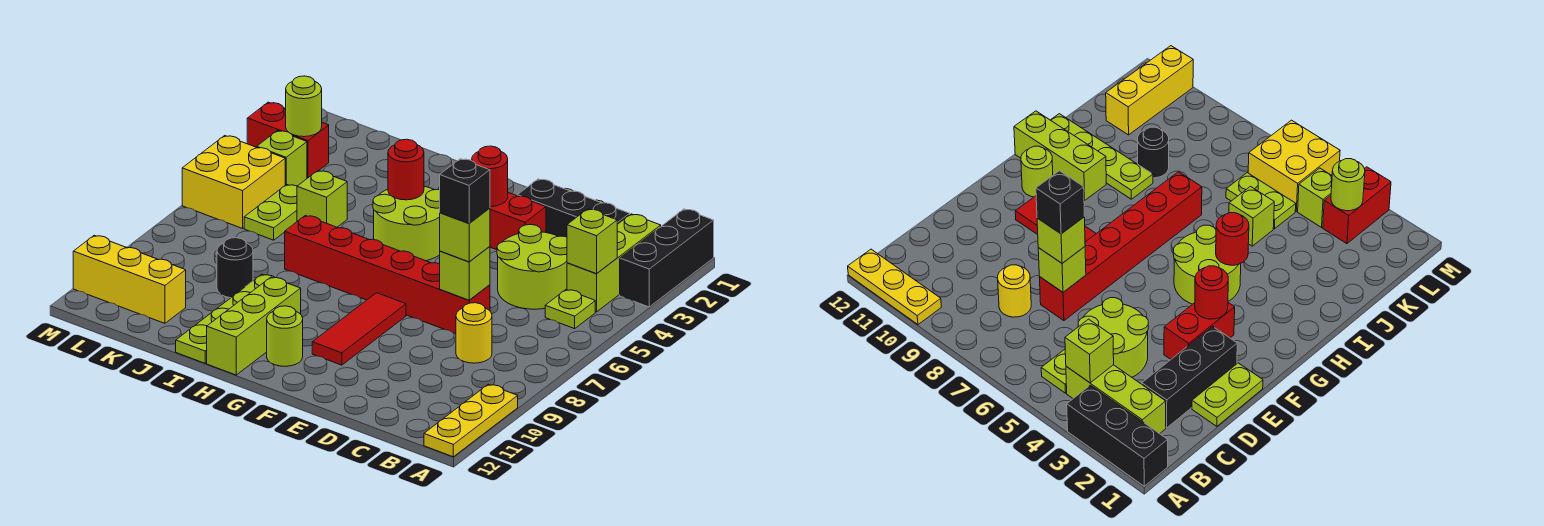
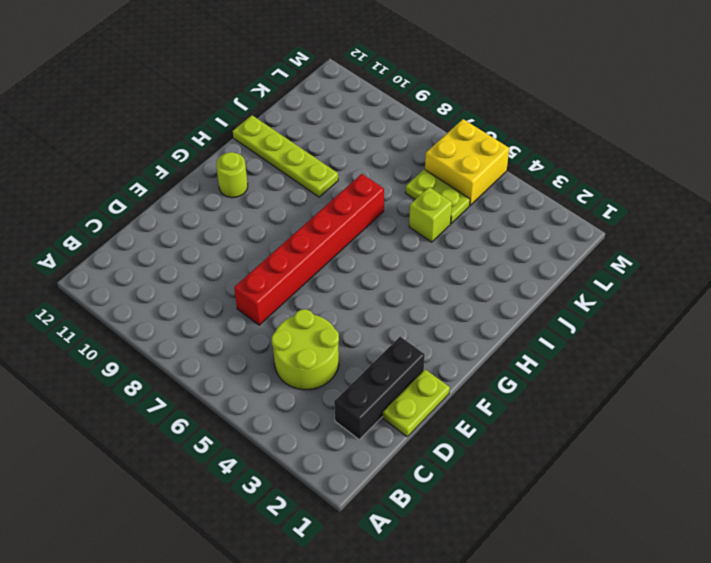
none -> black brick A1:A3 level 1
none -> yellow plate A10:A12 level 1
none -> lime brick B2:B4 level 1

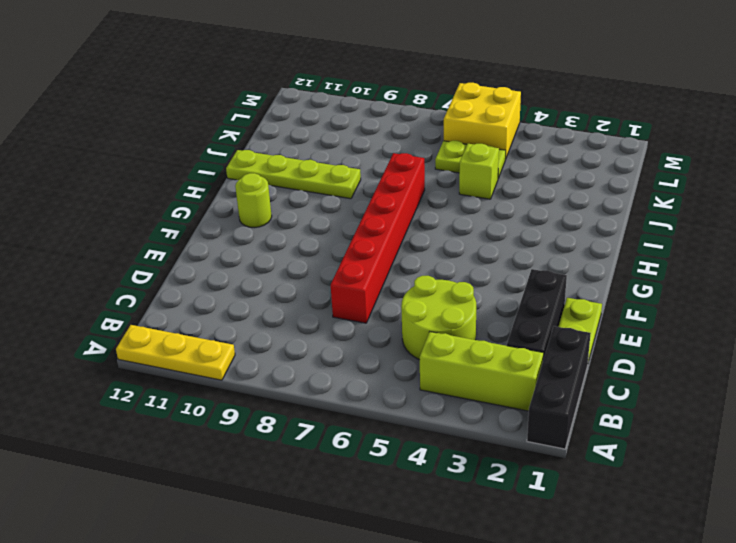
black brick A1:C1 level 1 -> black brick A1:A3 level 1
none -> lime plate B5 level 1
none -> yellow round brick C8 level 1
none -> red brick E3:F3 level 1

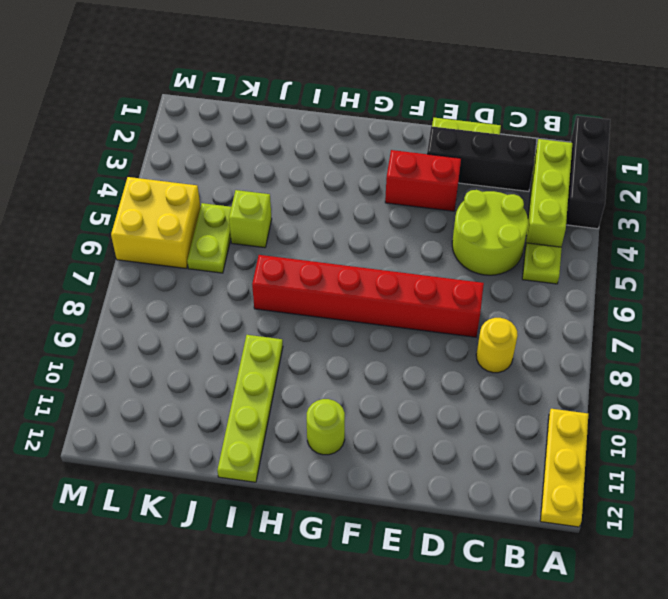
none -> red tile F8:F10 level 1
none -> lime round brick G4:H5 level 1
none -> lime brick H10:H12 level 1

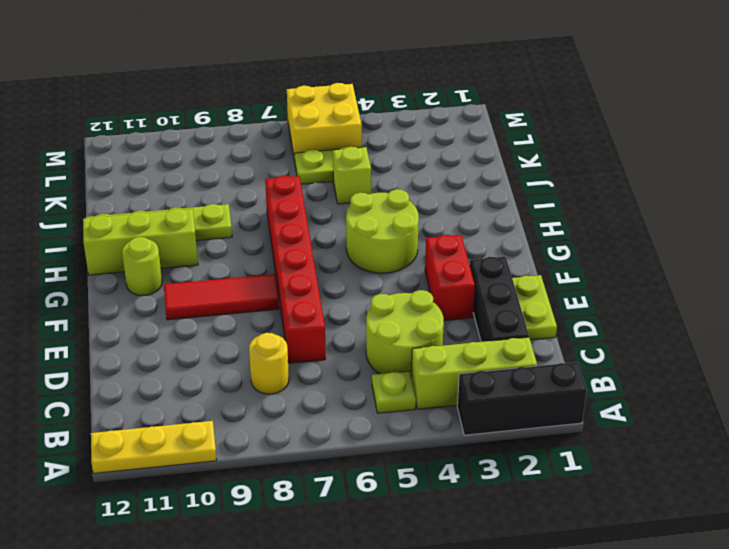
none -> black round brick J9 level 1
none -> yellow brick K11:M11 level 1
none -> red brick L3:M3 level 1

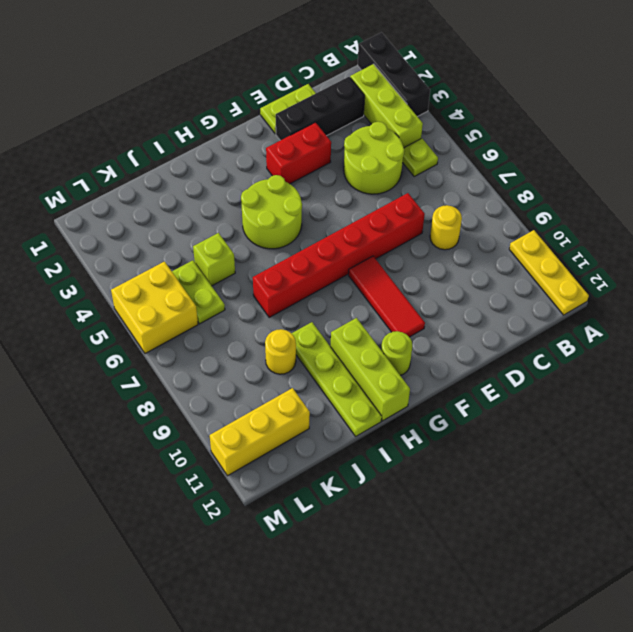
yellow round brick J9 level 1 -> black round brick J9 level 1
none -> red brick L3:M3 level 1
none -> lime brick L4 level 1
none -> lime brick B4 level 2

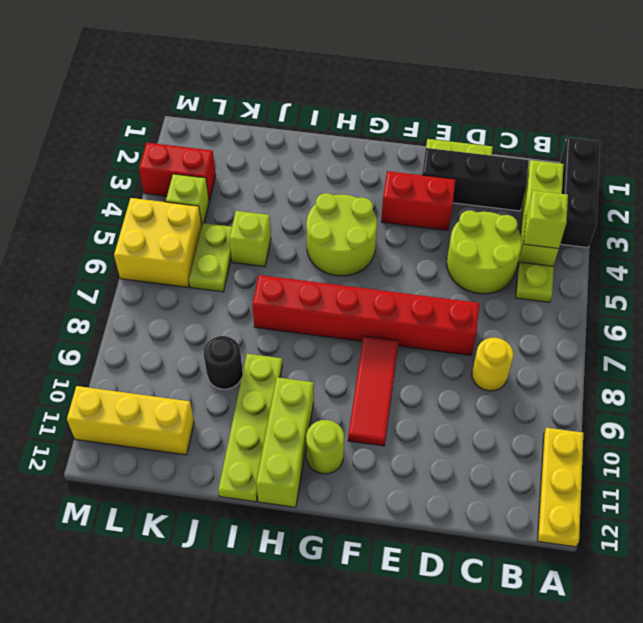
none -> lime brick D7 level 2
none -> red round brick F3 level 2
none -> red round brick H4 level 2

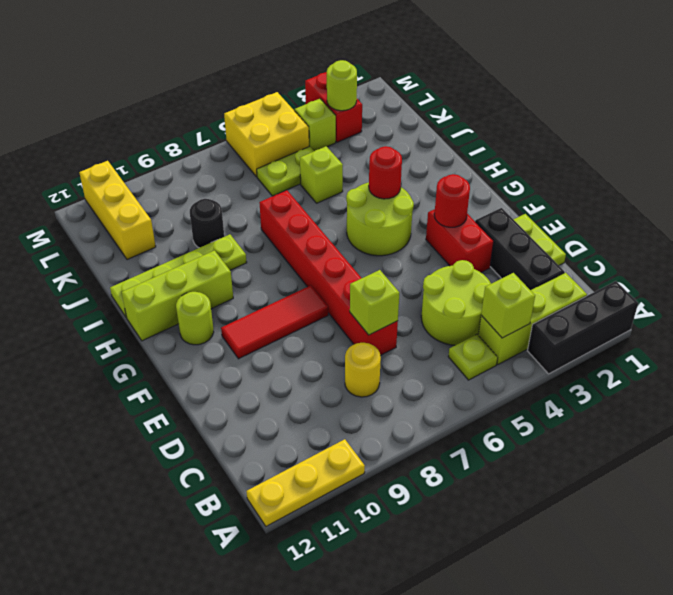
none -> lime brick D7 level 3
none -> black brick D7 level 4

